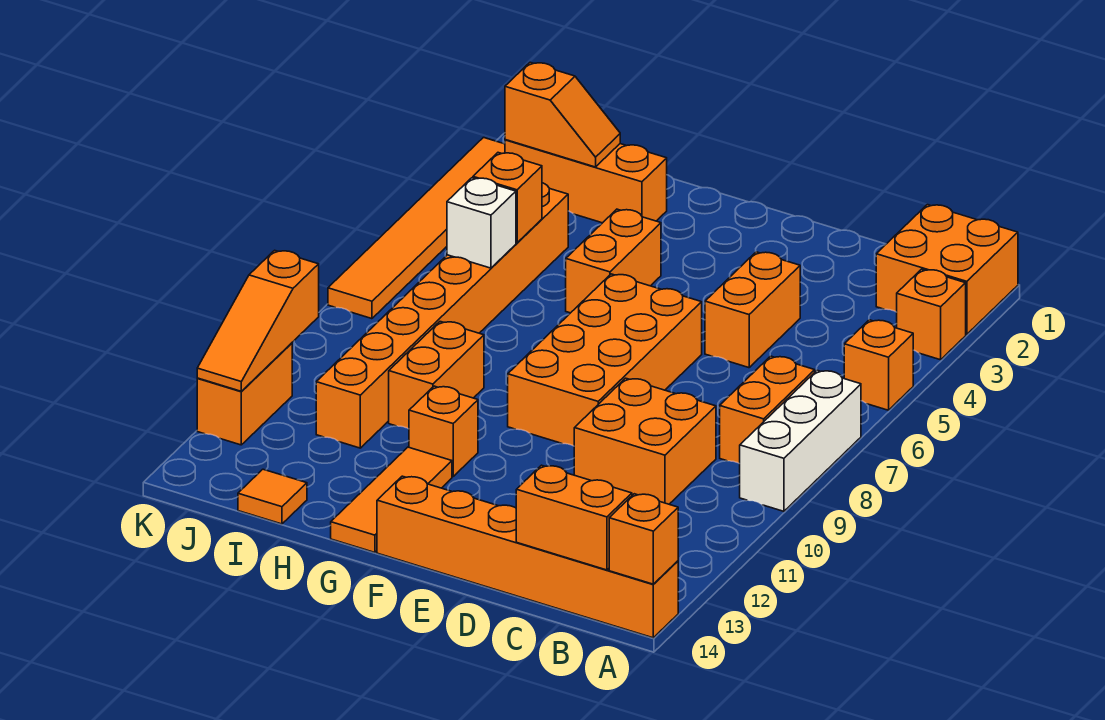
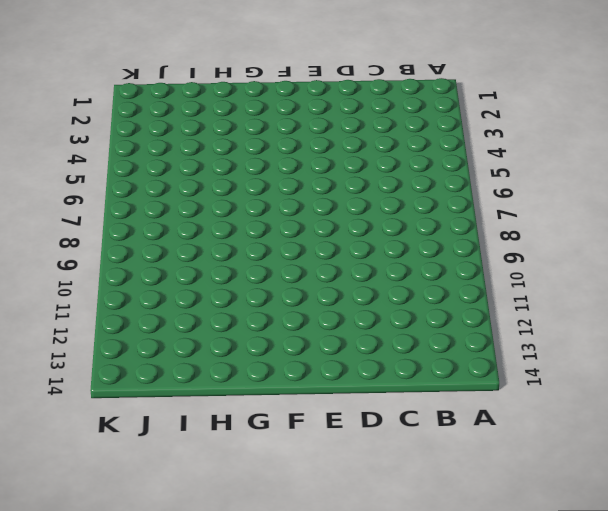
none -> orange brick A1:B2 level 1
none -> orange brick A3 level 1
none -> orange brick A5 level 1

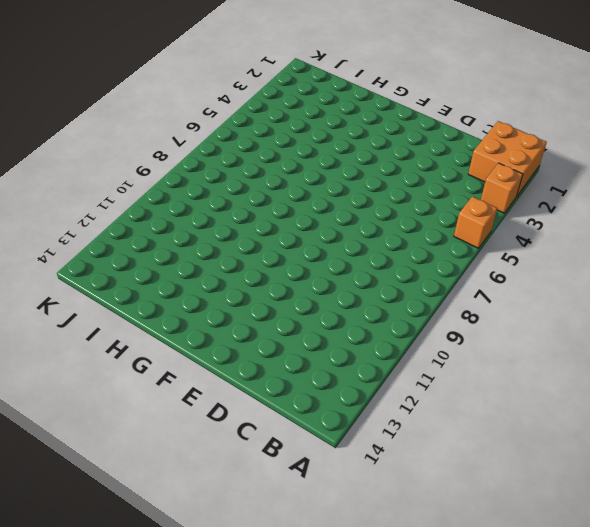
none -> white brick A7:A9 level 1
none -> orange brick A14:F14 level 1
none -> orange brick B7:B8 level 1

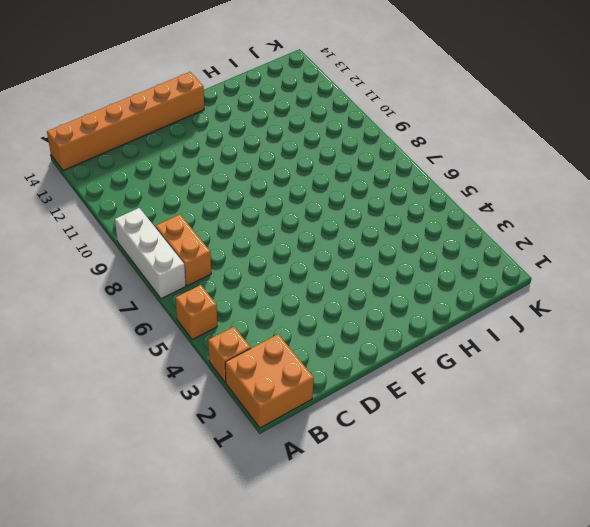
none -> orange brick C9:D10 level 1
none -> orange brick D4:D5 level 1
none -> orange brick E6:F9 level 1

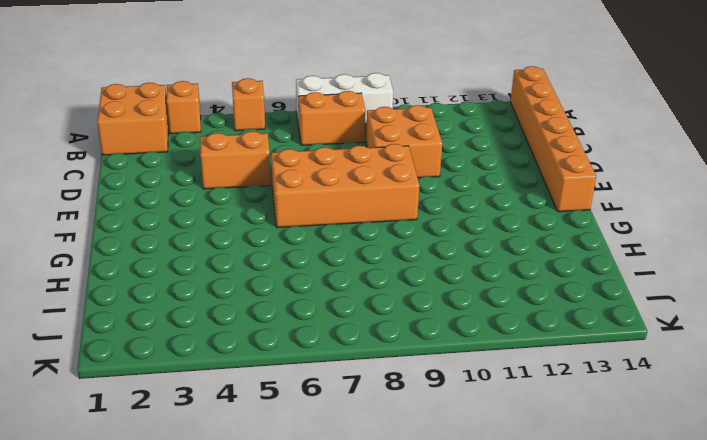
none -> orange brick G4:G5 level 1
none -> orange brick G11 level 1
none -> orange tile G12:G14 level 1

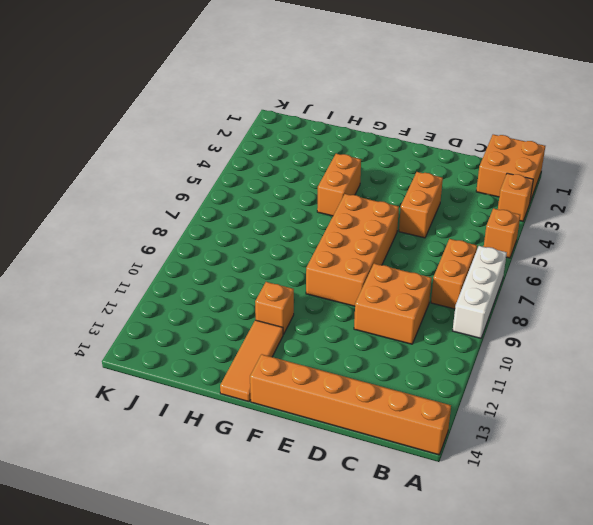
none -> orange brick H2:J2 level 1
none -> orange brick H9:H10 level 1
none -> orange brick I4:I11 level 1

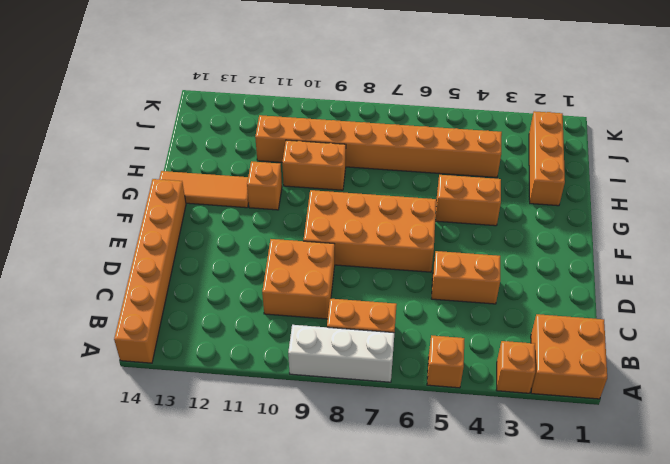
none -> orange tile I14 level 1
none -> orange tile K2:K7 level 1
none -> orange brick K11:K12 level 1

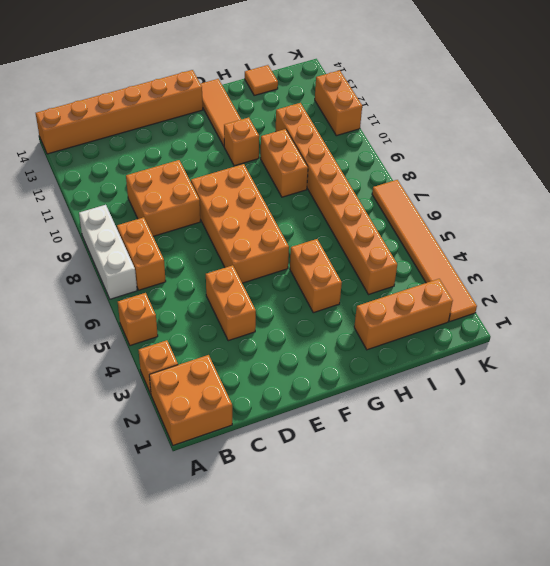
none -> orange brick A14 level 2
none -> orange brick B14:C14 level 2
none -> orange slope I2:J2 level 2 top J

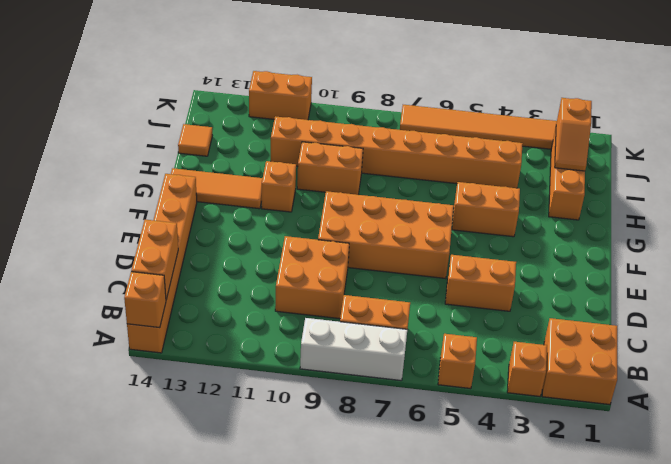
none -> orange brick I5 level 2
none -> white brick I6 level 2
none -> orange slope K10:K12 level 2 top 10

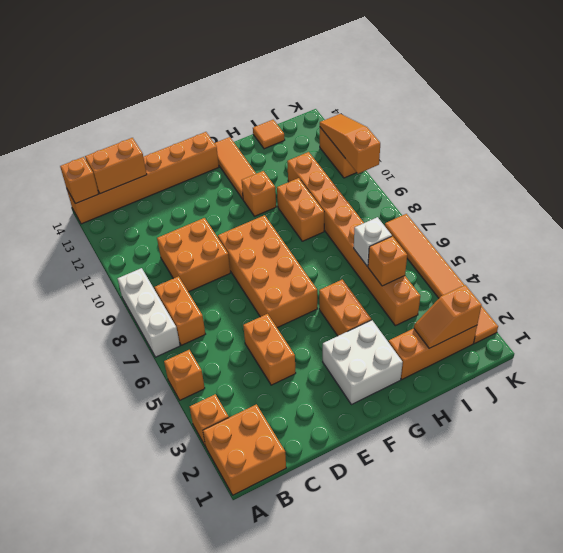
white brick F2:G3 level 1 -> none

